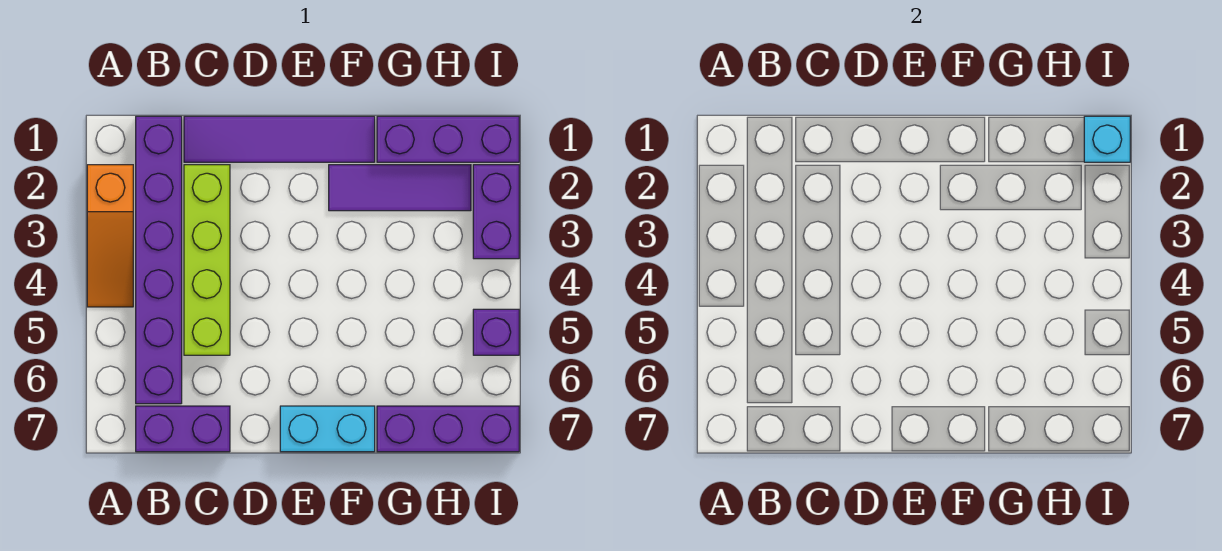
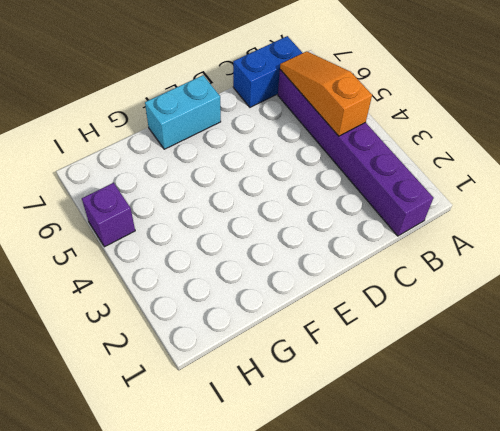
orange slope B4:B6 level 2 top 4 -> orange slope A2:A4 level 1 top 2
blue brick B7:C7 level 1 -> purple brick B7:C7 level 1
none -> purple tile C1:F1 level 1
none -> lime brick C2:C5 level 1
none -> purple tile F2:H2 level 1

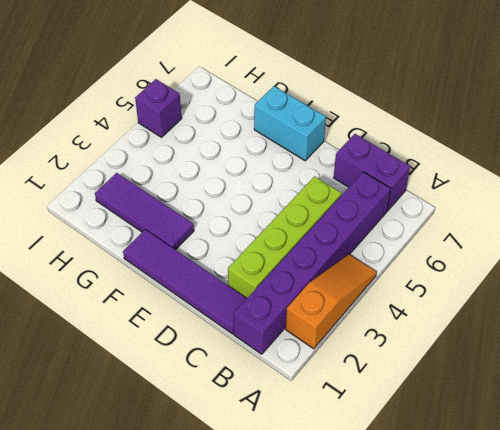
none -> purple brick G1:I1 level 1
none -> purple brick G7:I7 level 1
none -> purple brick I2:I3 level 1

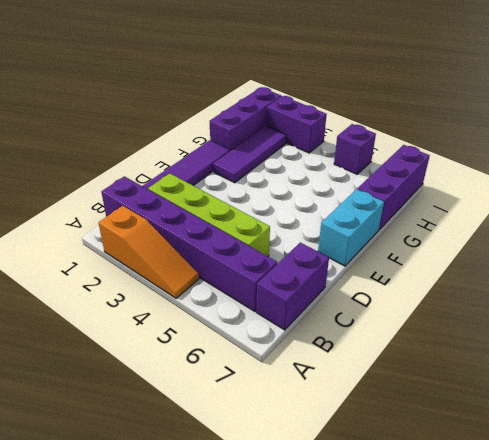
none -> cyan brick I1 level 2

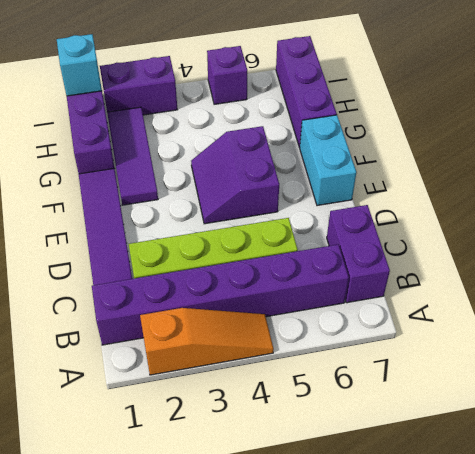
purple slope E4:F5 level 1 top 5 -> none

